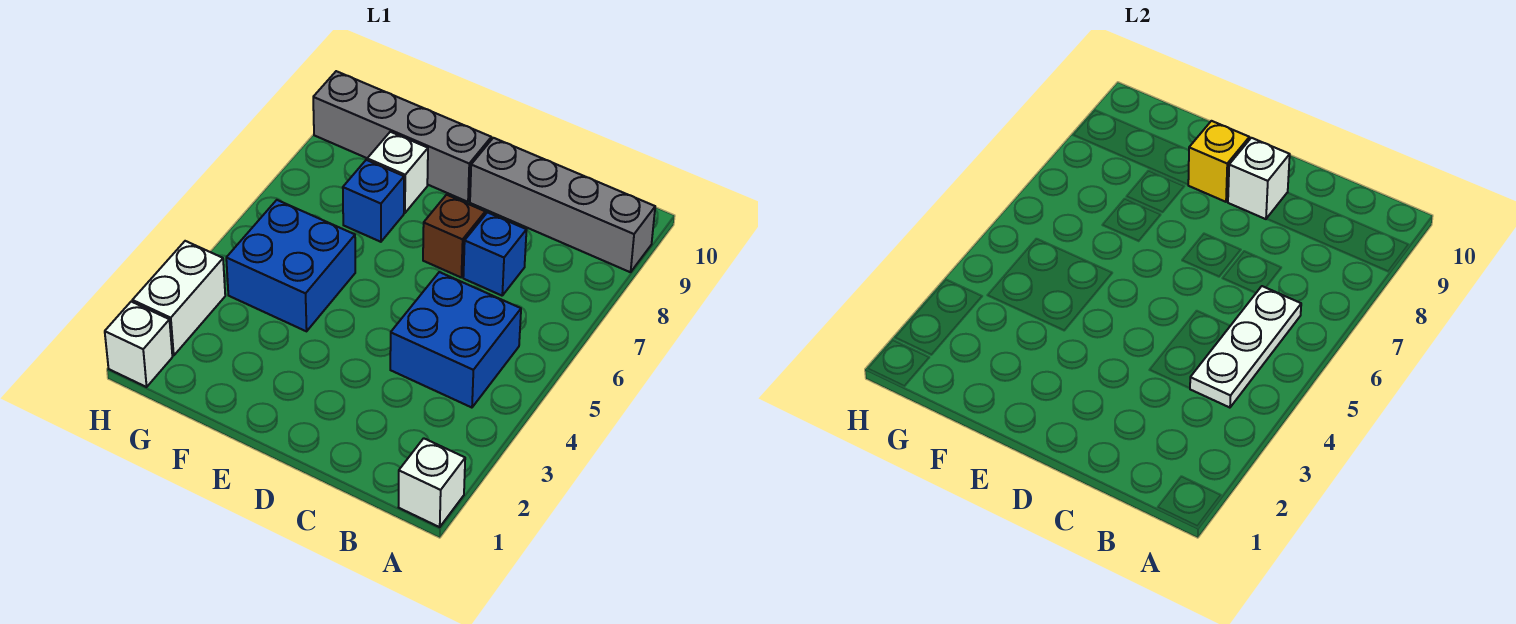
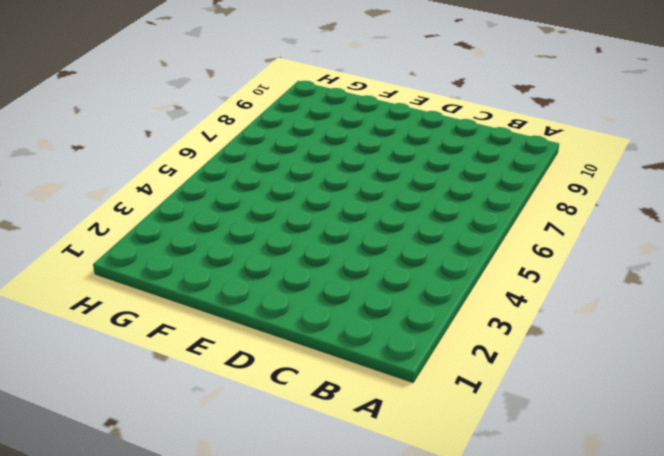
none -> white brick A1 level 1
none -> grey brick A9:D9 level 1
none -> blue brick B4:C5 level 1

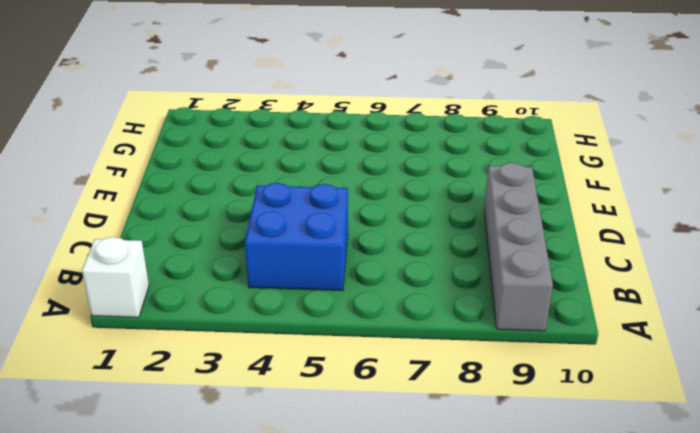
none -> blue brick C7 level 1
none -> brown brick D7 level 1
none -> grey brick E9:H9 level 1

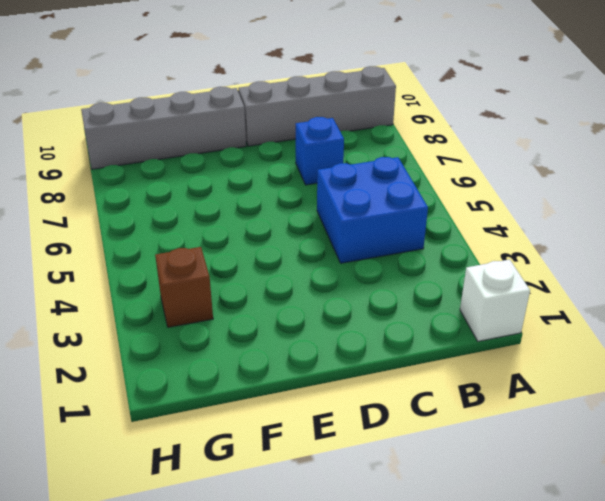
brown brick G3 level 1 -> brown brick D7 level 1
none -> blue brick F4:G5 level 1
none -> blue brick F7 level 1
none -> white brick F8 level 1

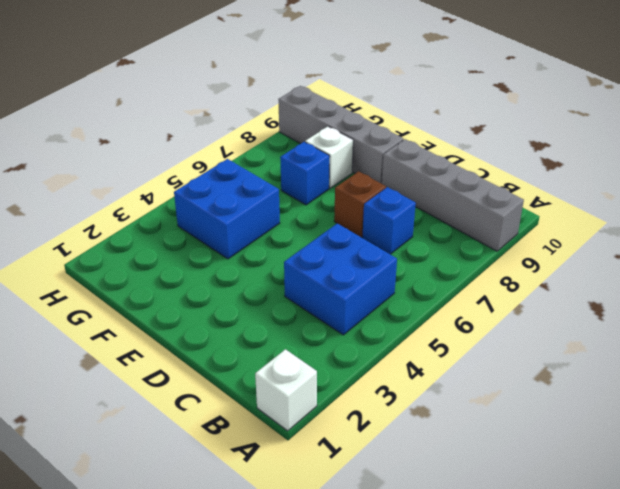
none -> white brick H1 level 1
none -> white brick H2:H3 level 1
none -> white plate B4:B6 level 2

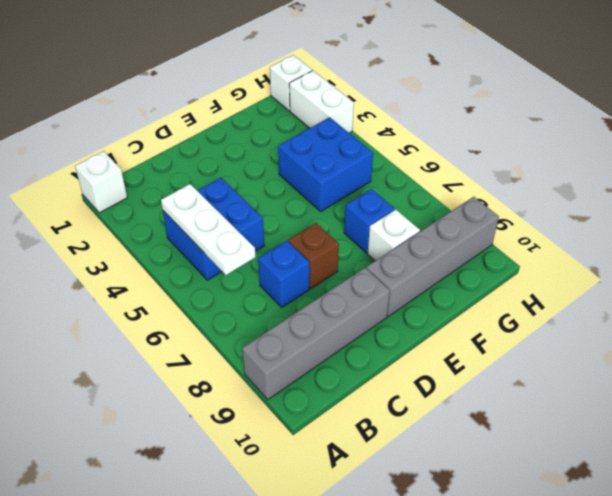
none -> white brick D9 level 2
none -> yellow brick E9 level 2

